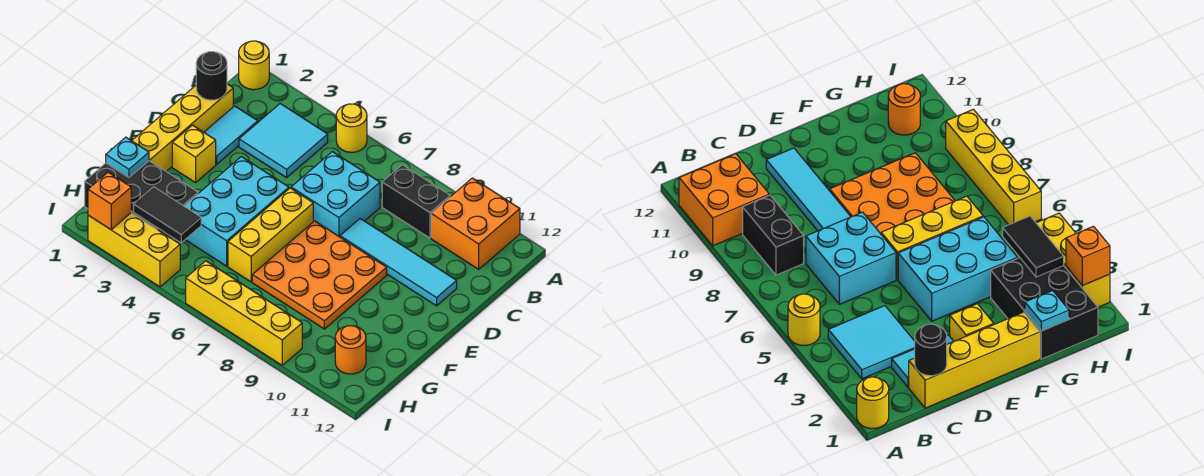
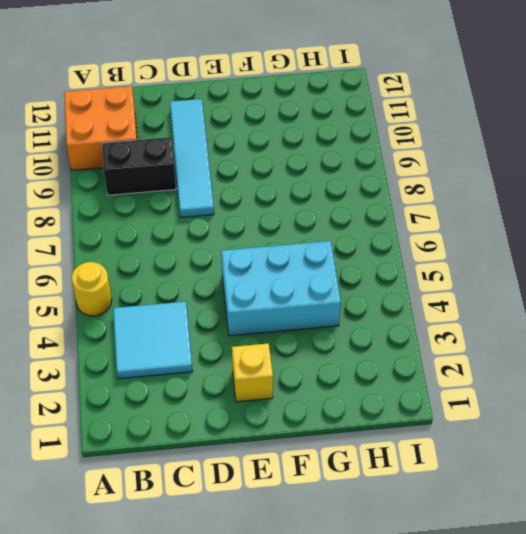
black brick B9:C9 level 1 -> black brick B8:B9 level 1
none -> yellow round brick A1 level 1
none -> yellow brick C1:F1 level 1
none -> cyan tile C2:D2 level 1

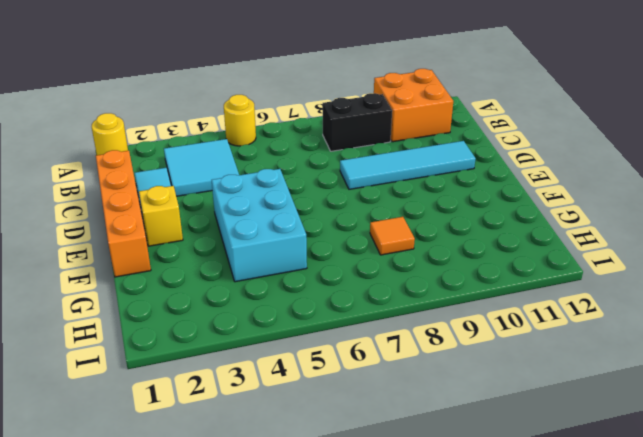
orange brick C1:F1 level 1 -> yellow brick C1:F1 level 1
orange tile G8 level 1 -> orange plate E7:G9 level 1
none -> cyan brick C6:D7 level 1
none -> yellow brick E6:G6 level 1
none -> black brick G1:H3 level 1

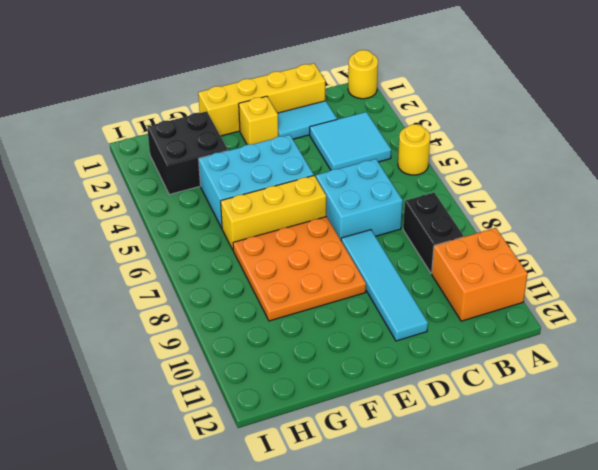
black brick G2:H3 level 1 -> black brick G1:H3 level 1
none -> orange round brick H11 level 1
none -> yellow brick I2:I4 level 1
none -> yellow brick I6:I9 level 1

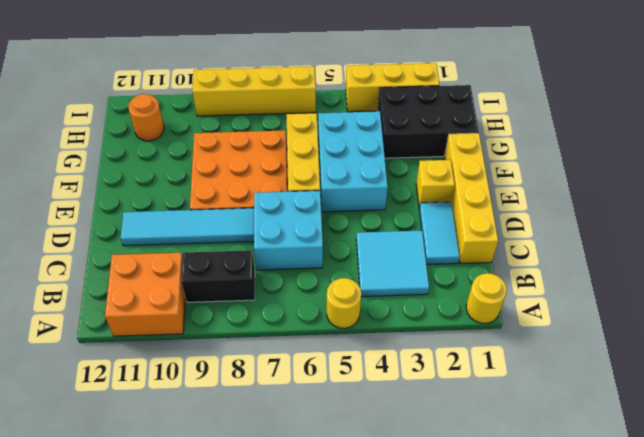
none -> black round brick C1 level 2
none -> cyan plate G1 level 2
none -> black tile H3:H4 level 2

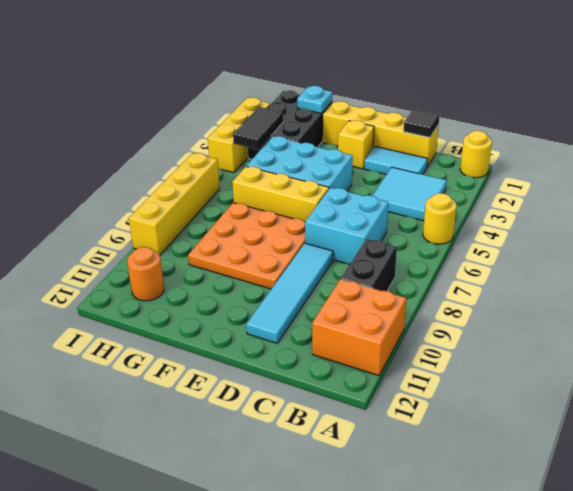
black tile C1 level 2 -> black round brick C1 level 2
none -> orange brick I2 level 2

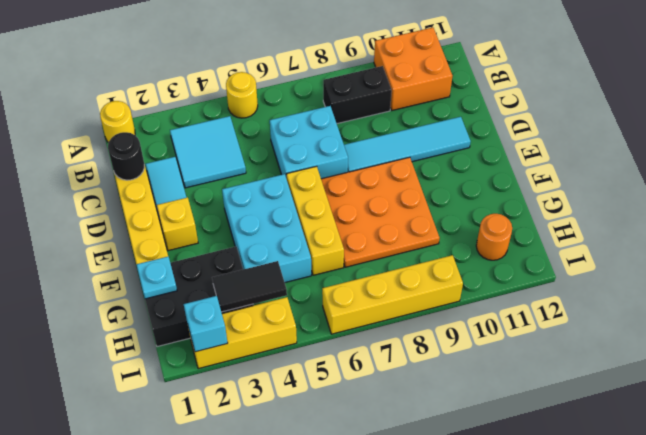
cyan brick I2 level 2 -> orange brick I2 level 2

